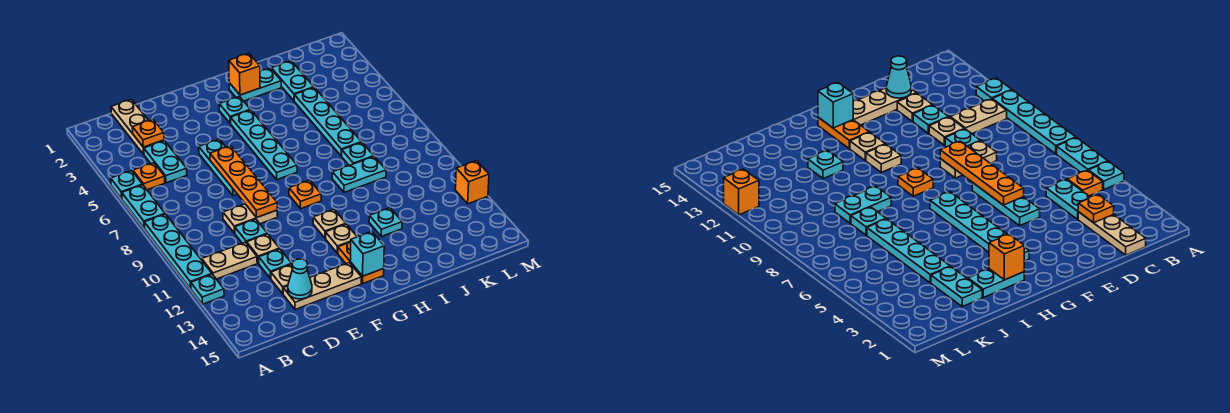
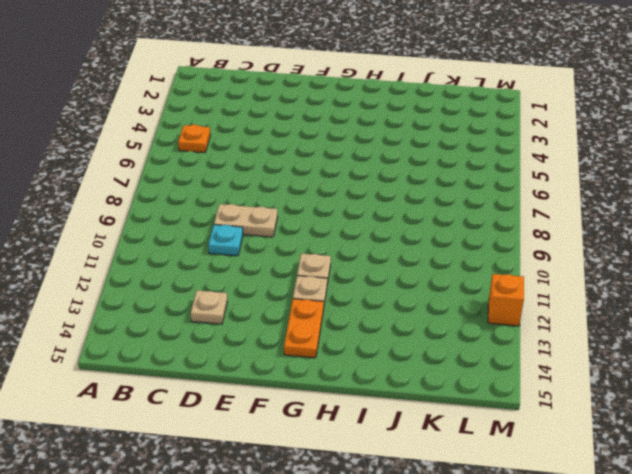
none -> cyan plate A5 level 1
none -> cyan plate A6:A7 level 1
none -> cyan plate A8:A11 level 1
none -> cyan plate A12 level 1

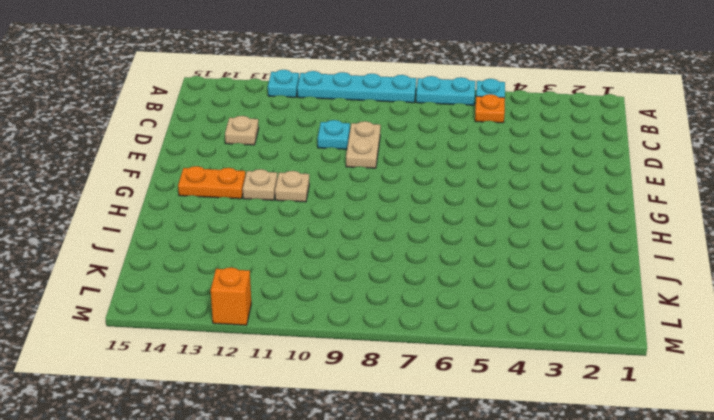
none -> tan plate B11:C11 level 1
none -> tan plate C1:C3 level 1
none -> cyan plate C4:C5 level 1
none -> tan plate D11 level 1

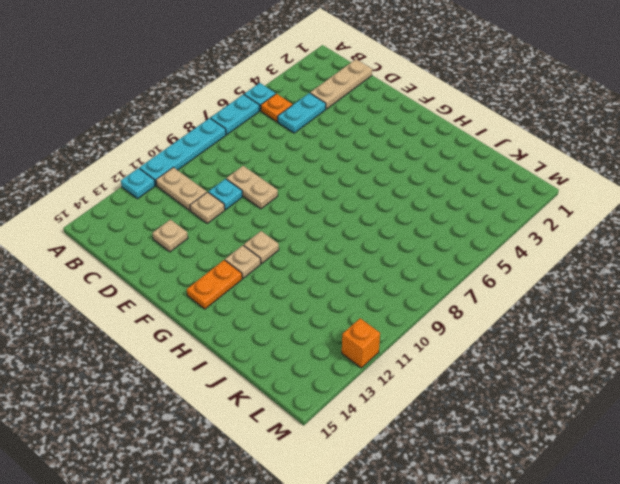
none -> cyan plate D12 level 1
none -> tan plate D14:F14 level 1
none -> cyan plate E5:E7 level 1
none -> cyan plate G3 level 1

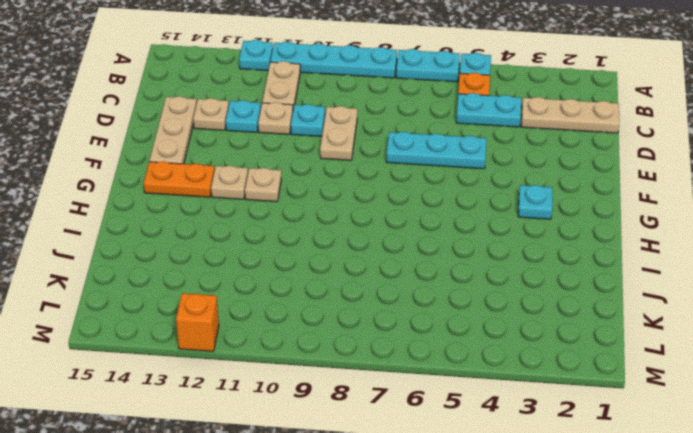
none -> cyan plate G4:G7 level 1
none -> orange plate G9 level 1
none -> cyan plate H2:I2 level 1
none -> cyan plate I9:J9 level 1

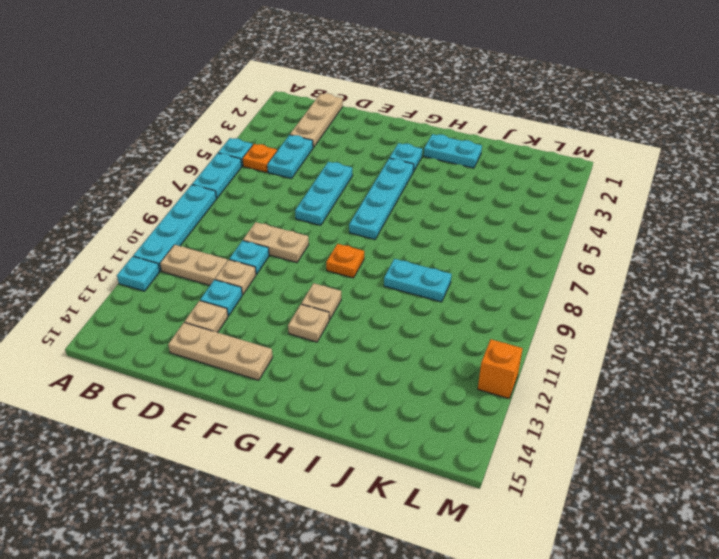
none -> orange plate G13:G14 level 1
none -> cyan plate I12 level 1
none -> cyan plate J2:J3 level 1
none -> cyan plate J4:J7 level 1

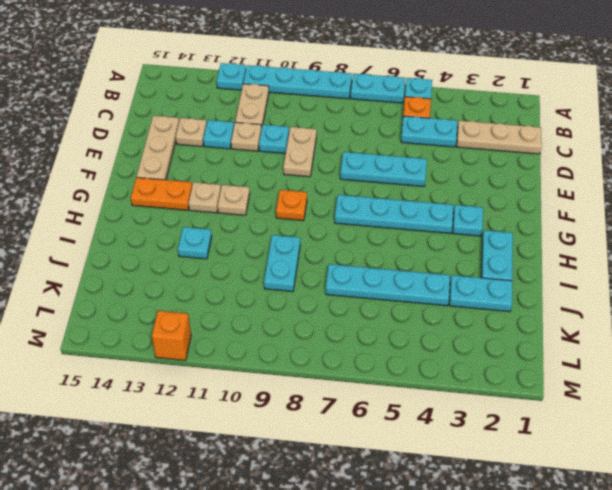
none -> cyan plate J8 level 1
none -> orange plate C3 level 2
none -> cyan cone D14 level 2
none -> orange plate E6:E9 level 2

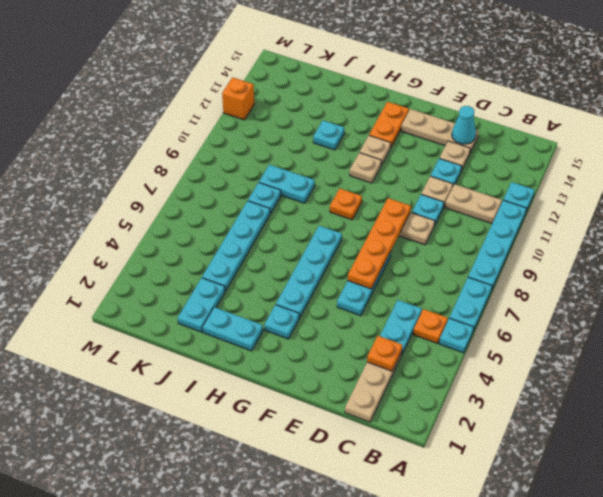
none -> cyan brick G14 level 2
none -> orange brick H2 level 2

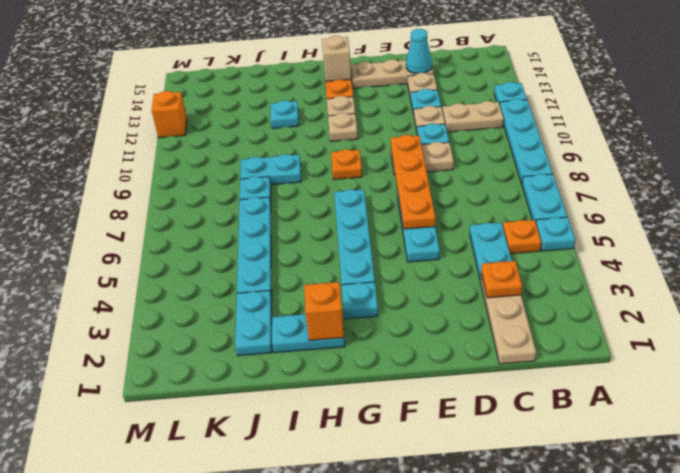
tan brick G14 level 2 -> cyan brick G14 level 2

